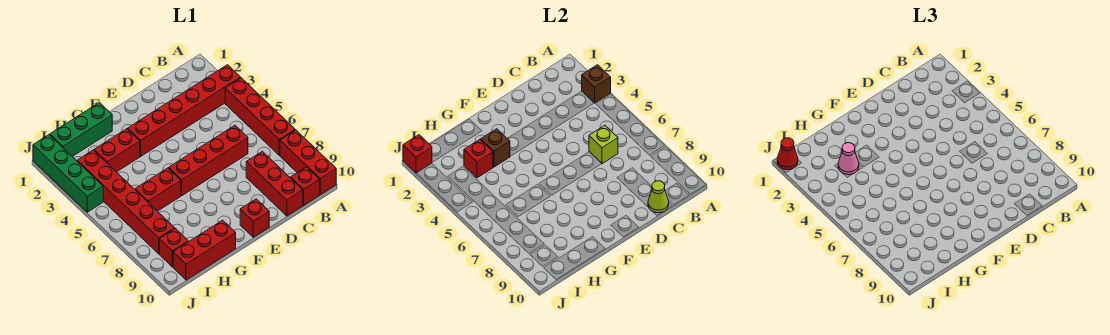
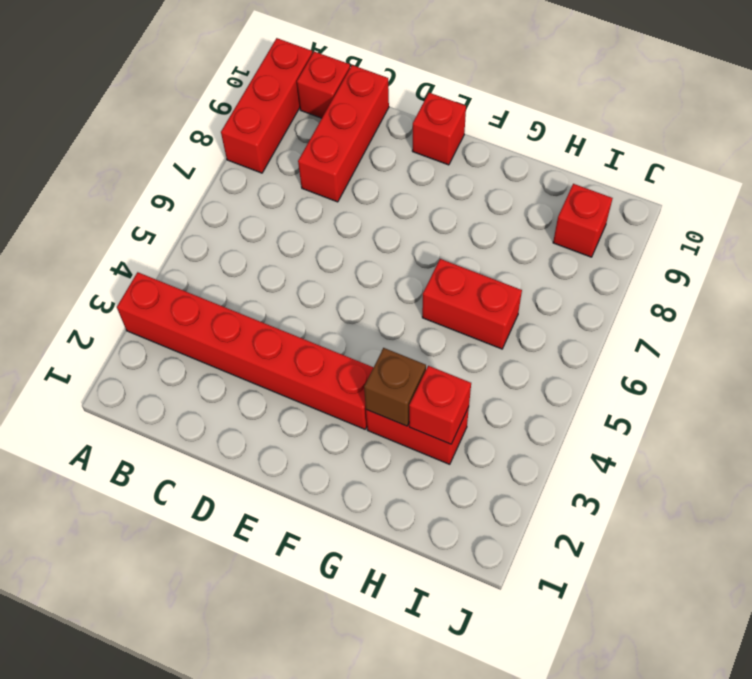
none -> red brick A4:A7 level 1
none -> red brick C6:F6 level 1
none -> green brick G1:I1 level 1

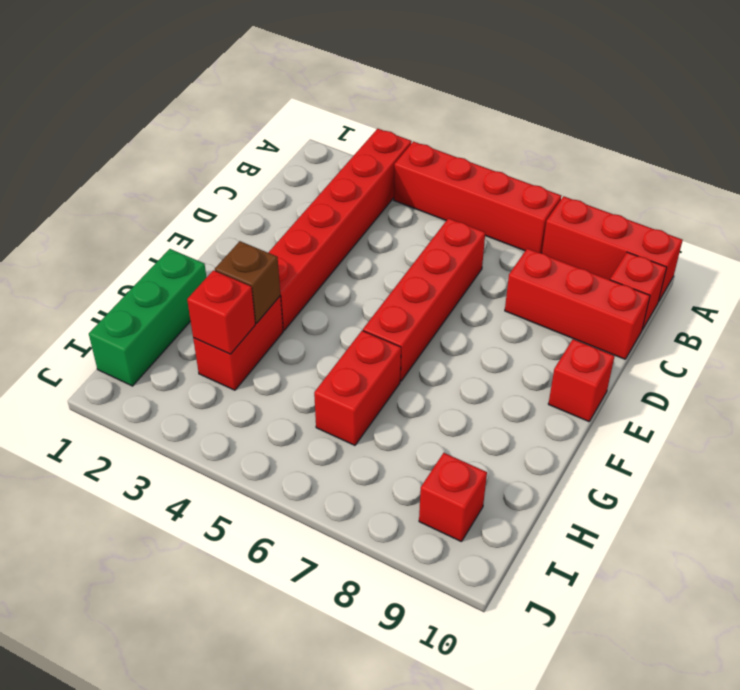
none -> red brick G10:I10 level 1
none -> red brick I3:I8 level 1
none -> green brick J1:J4 level 1

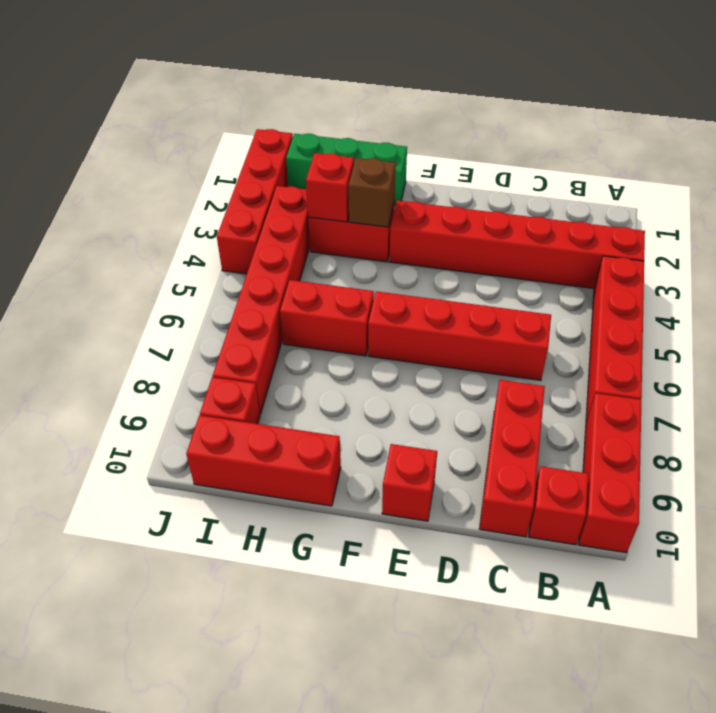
red brick J1:J4 level 1 -> green brick J1:J4 level 1
none -> brown brick A3 level 2
none -> lime brick C6 level 2
none -> lime cone C10 level 2

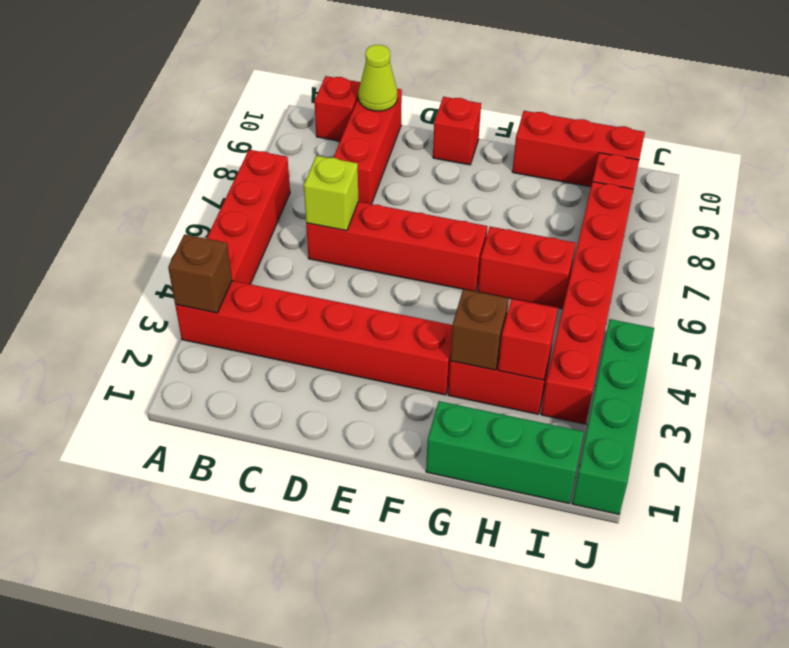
none -> red brick A8:A10 level 1
none -> red brick J1 level 2
none -> pink cone H3 level 3

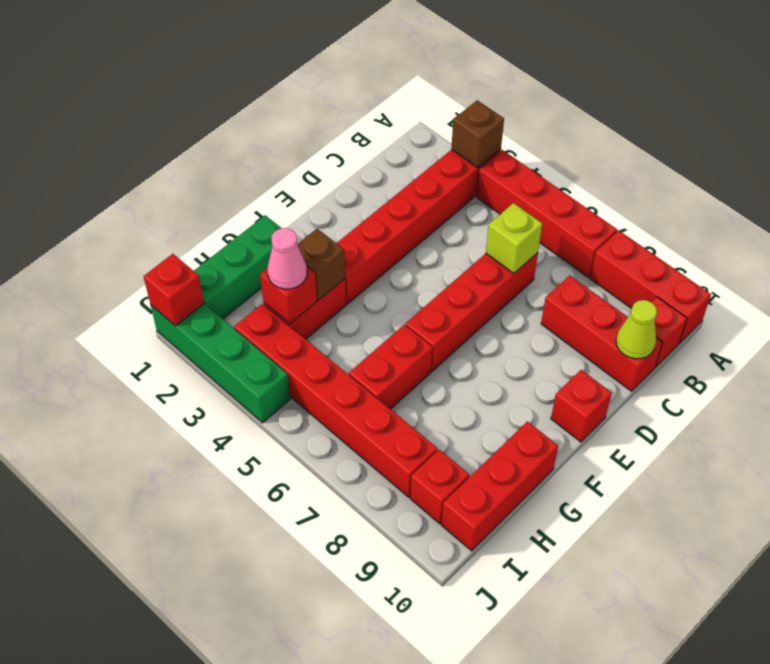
none -> red cone J1 level 3

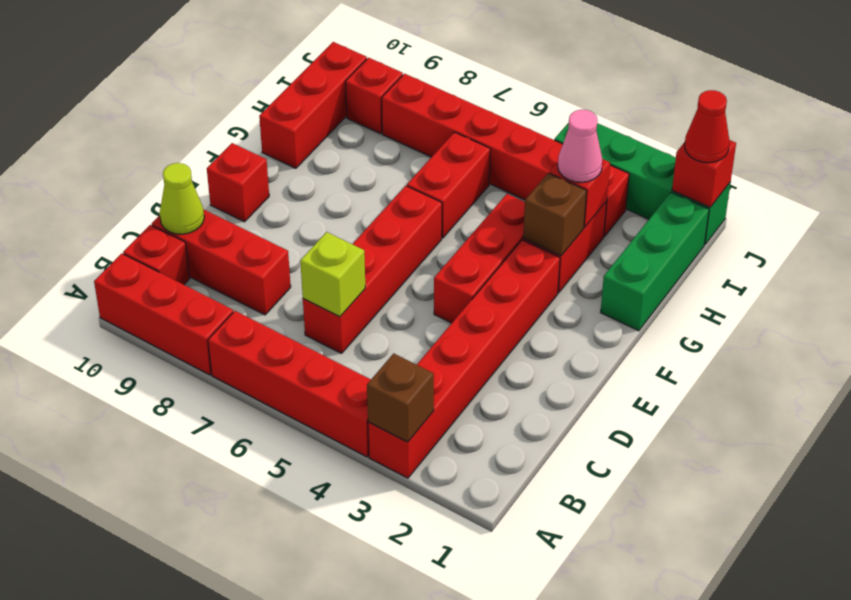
red brick E4:G4 level 1 -> none

